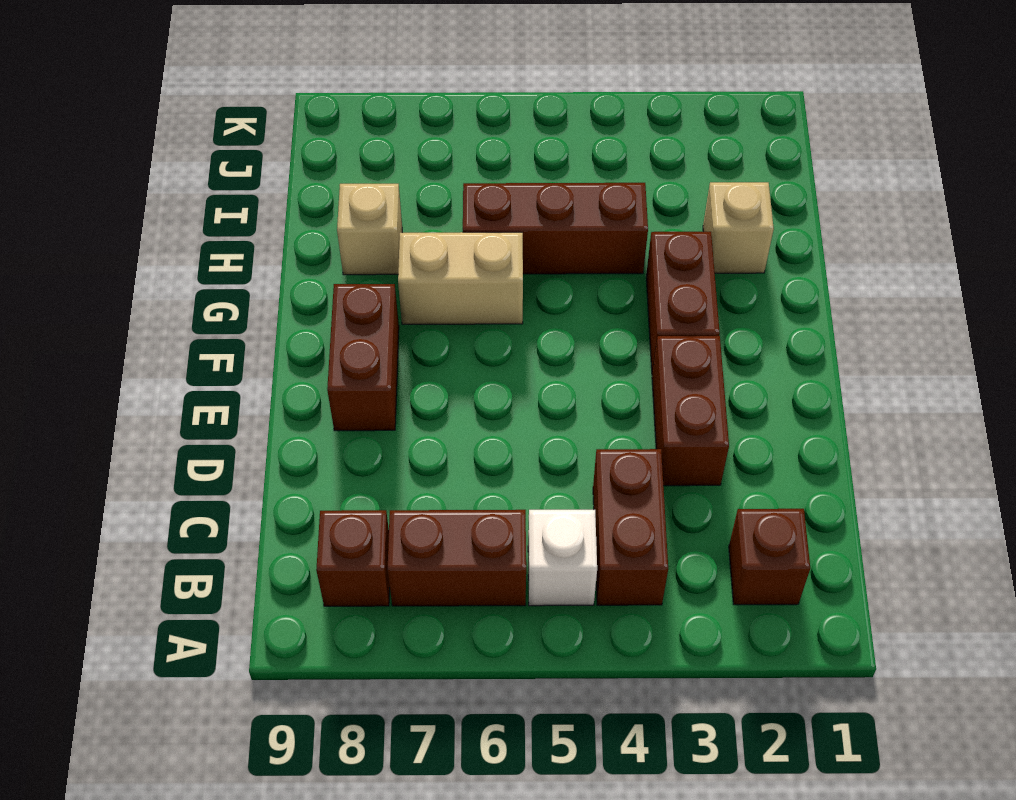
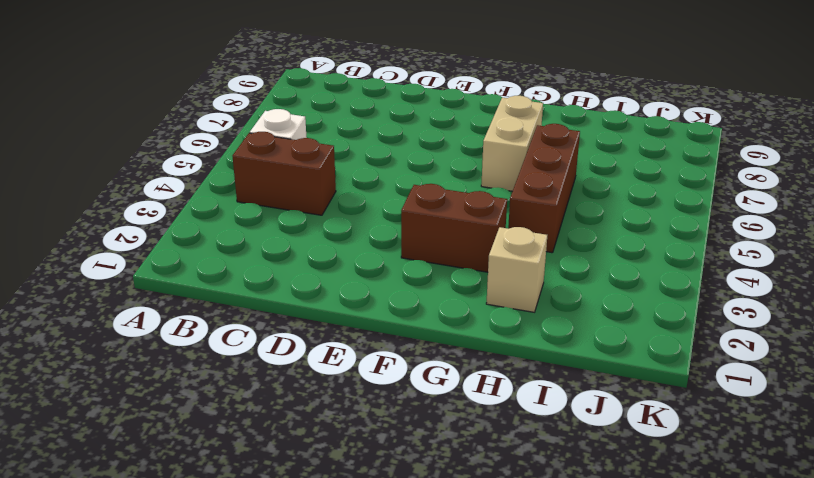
none -> brown brick B2 level 1
none -> brown brick B6:B7 level 1
none -> brown brick B8 level 1

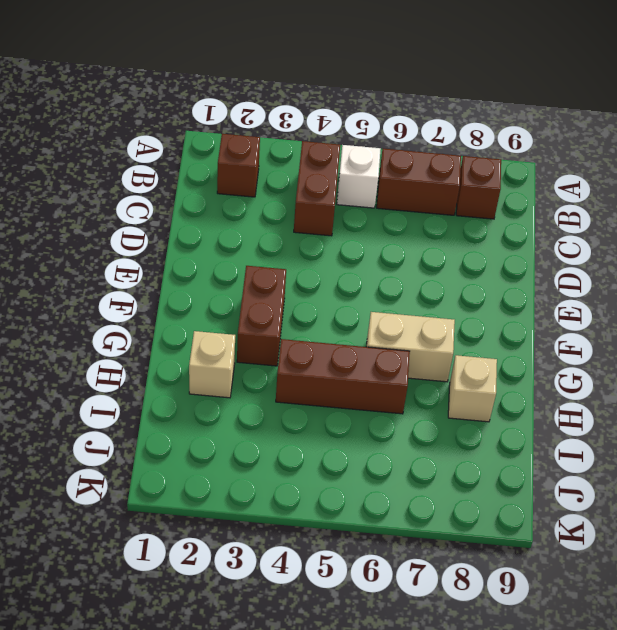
none -> brown brick D3:E3 level 1
none -> brown brick E8:F8 level 1

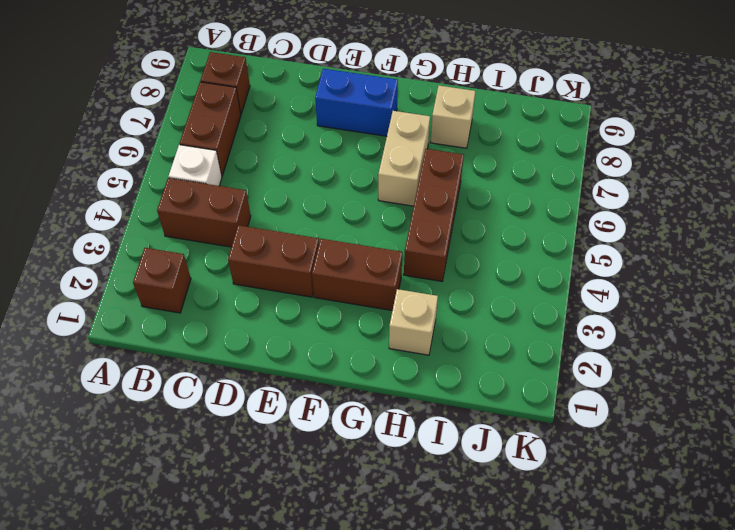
blue brick E8:F8 level 1 -> brown brick E8:F8 level 1

